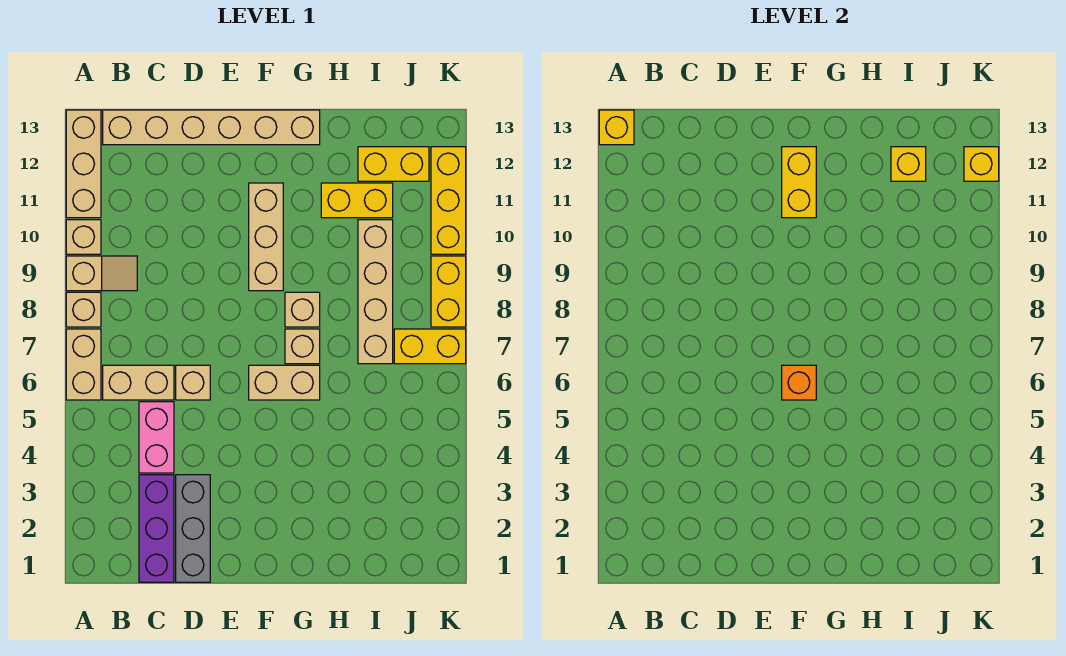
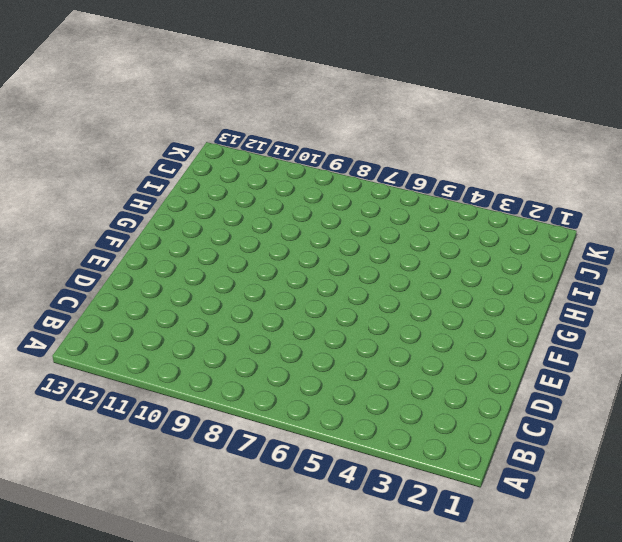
none -> tan brick A6:A7 level 1
none -> tan brick A8 level 1
none -> tan slope A9:B9 level 1 top A

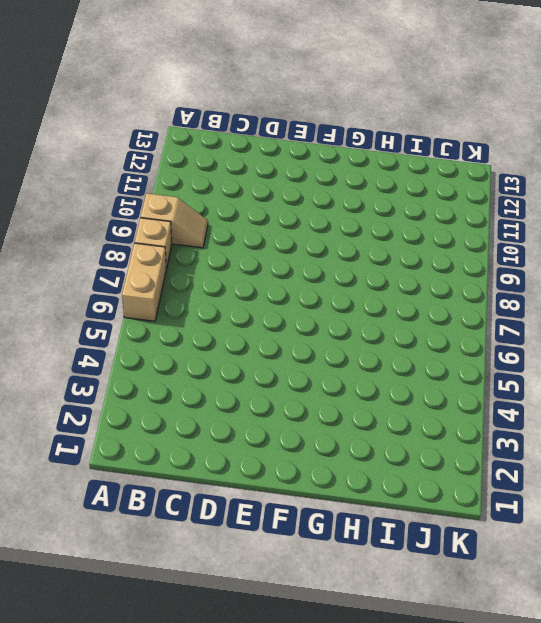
none -> tan brick A10 level 1
none -> tan brick A11:A13 level 1
none -> tan brick B6:C6 level 1

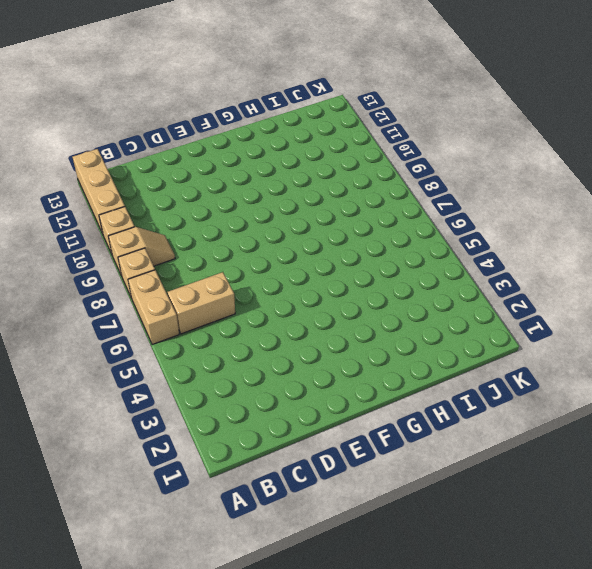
none -> tan brick B13:G13 level 1
none -> purple brick C1:C3 level 1
none -> pink brick C4:C5 level 1

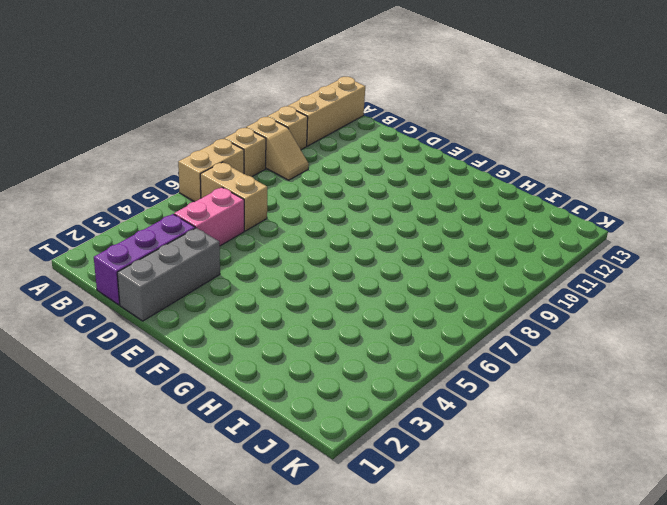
none -> tan brick B13:G13 level 1
none -> tan brick D6 level 1
none -> tan brick F6:G6 level 1

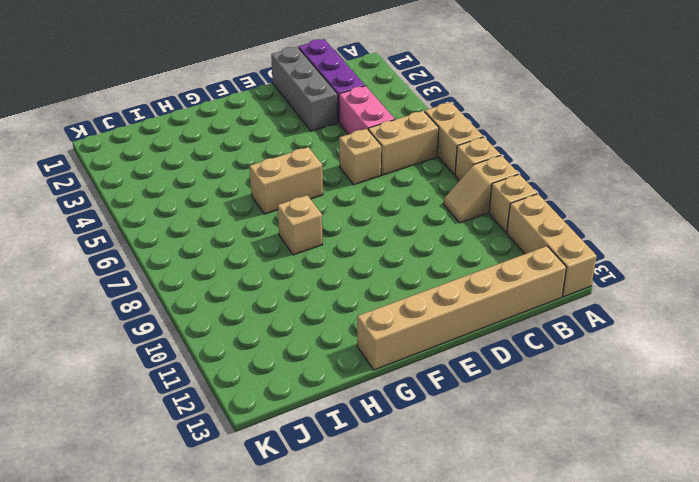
none -> tan brick F9:F11 level 1
none -> tan brick G7 level 1
none -> yellow brick H11:I11 level 1

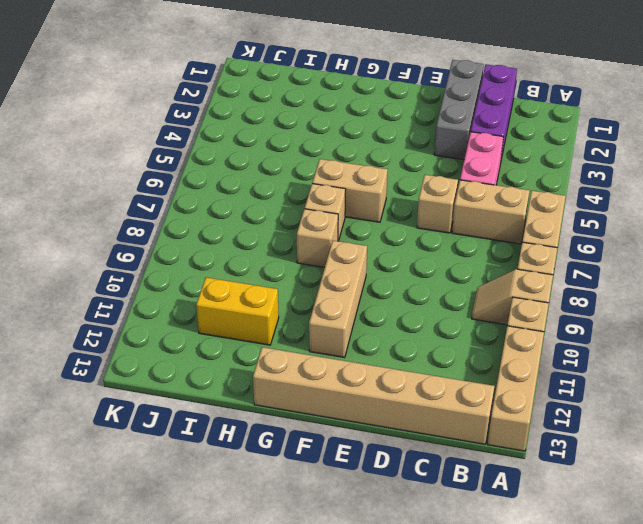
none -> tan brick I7:I10 level 1
none -> yellow brick I12:J12 level 1
none -> yellow brick J7:K7 level 1

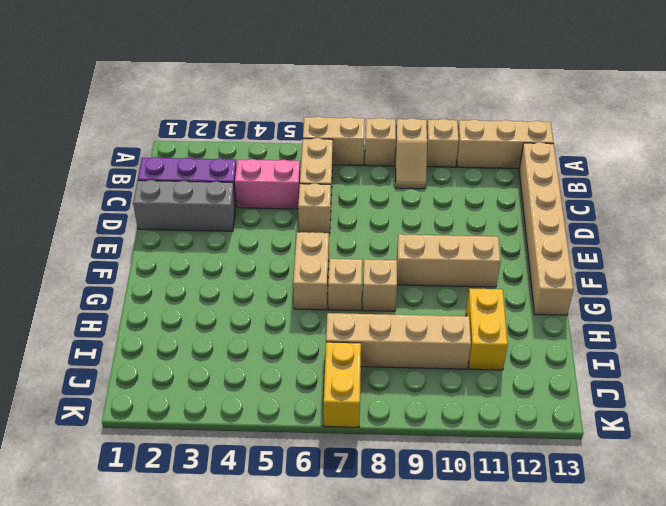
none -> yellow brick I12:J12 level 1
none -> yellow brick K8:K9 level 1
none -> yellow brick K10:K12 level 1

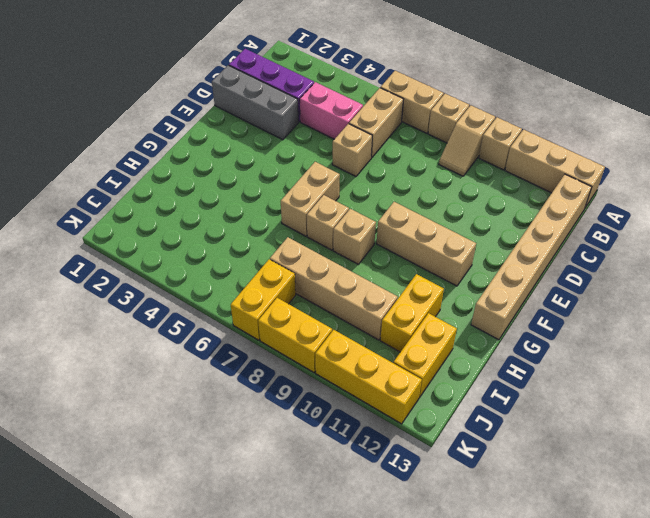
none -> yellow brick A13 level 2
none -> orange brick F6 level 2
none -> yellow brick F11:F12 level 2

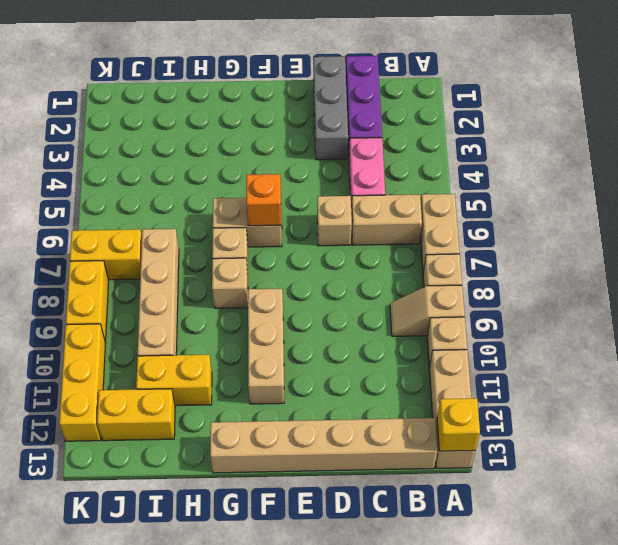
none -> yellow brick F11:F12 level 2
none -> yellow brick I12 level 2
none -> yellow brick K12 level 2

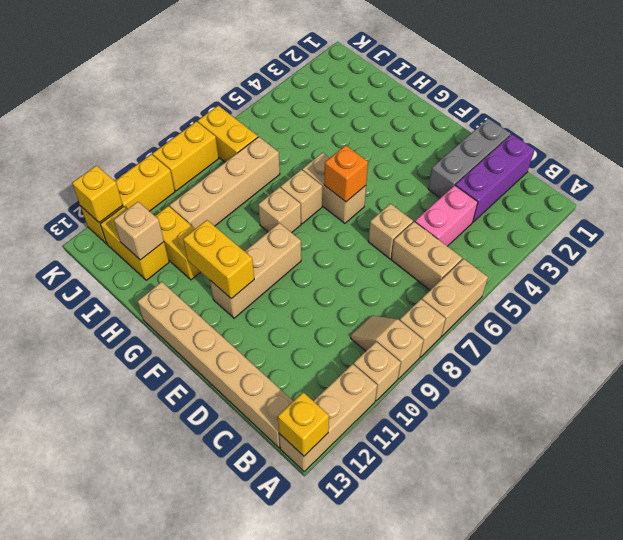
yellow brick F11:G11 level 2 -> yellow brick F11:F12 level 2
tan brick I12 level 2 -> yellow brick I12 level 2

